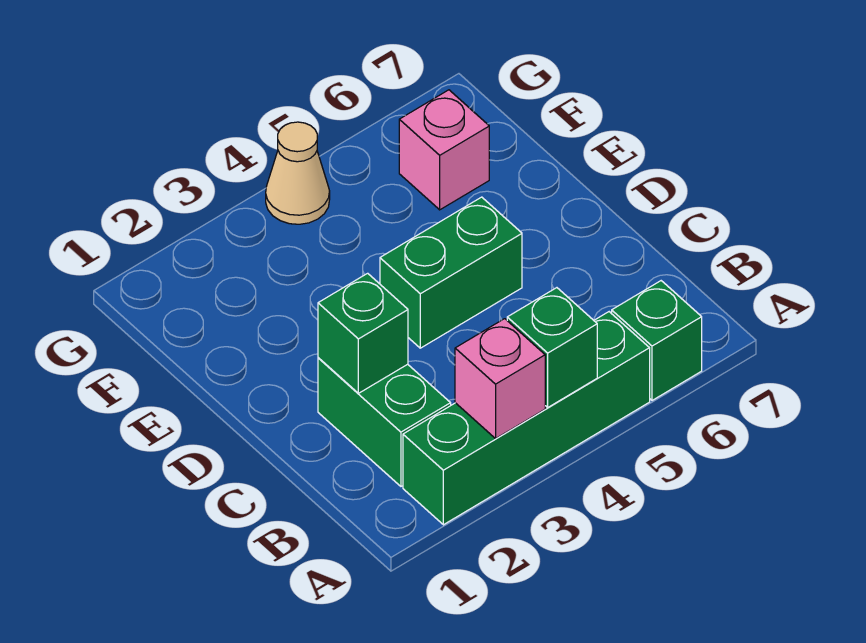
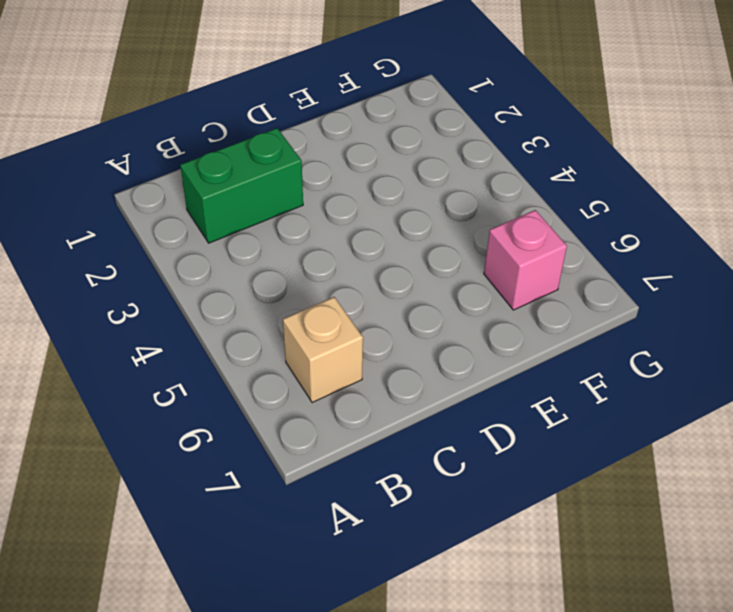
tan brick B6 level 1 -> none
none -> green brick A2:A5 level 1
none -> green brick A6 level 1

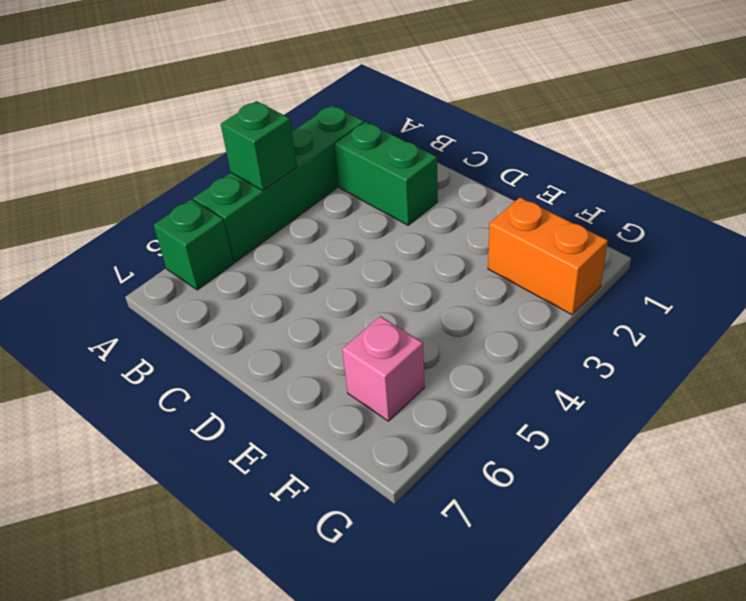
orange brick F2:G2 level 1 -> none
none -> green brick D4:D5 level 1
none -> tan cone G4 level 1

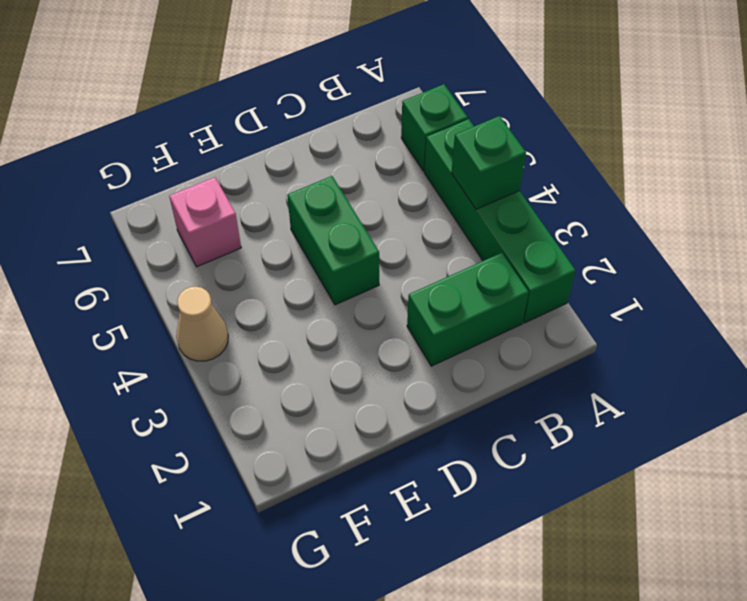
none -> pink brick A3 level 2
none -> green brick C2 level 2

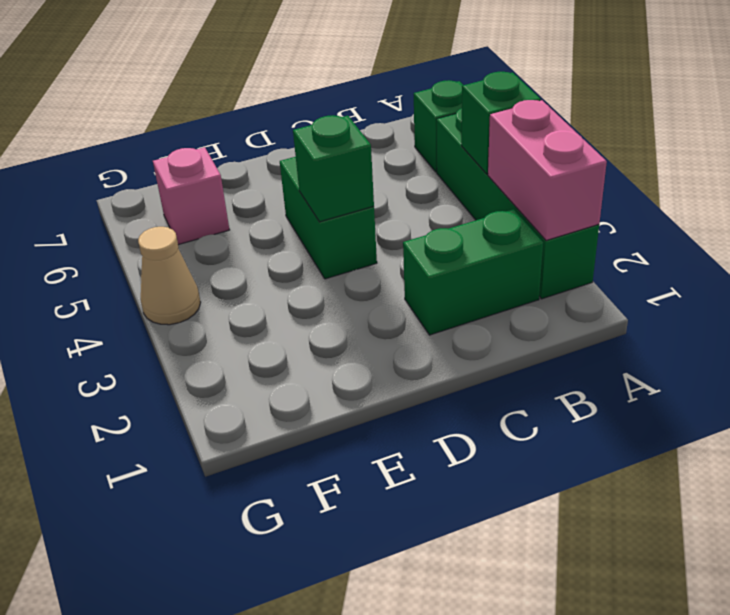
pink brick A2:A3 level 2 -> pink brick A3 level 2
green brick D4 level 2 -> green brick C2 level 2

